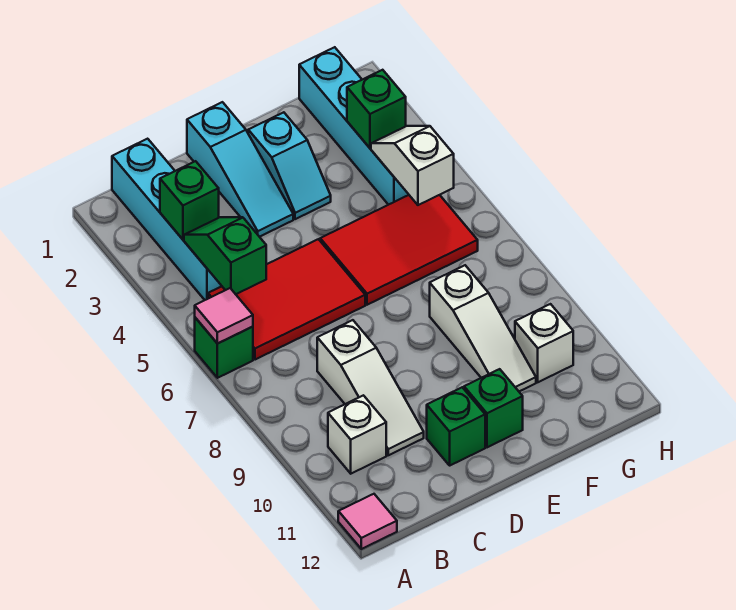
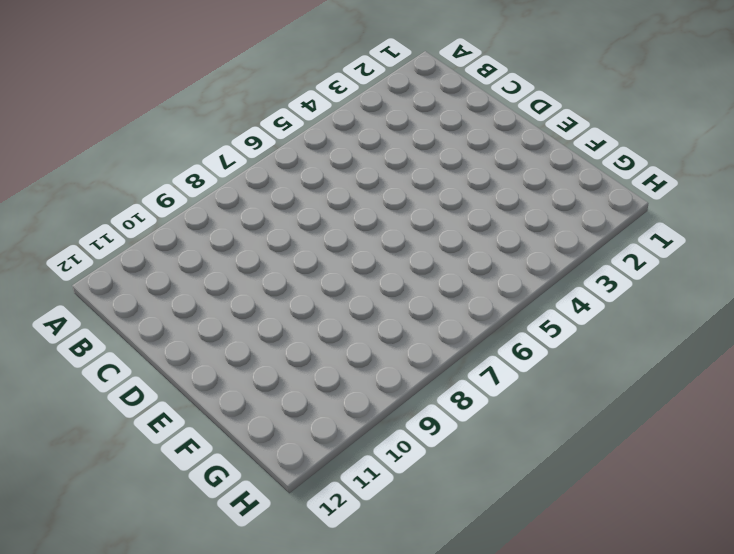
none -> green brick A6 level 1
none -> pink tile A12 level 1
none -> cyan brick B1:B4 level 1

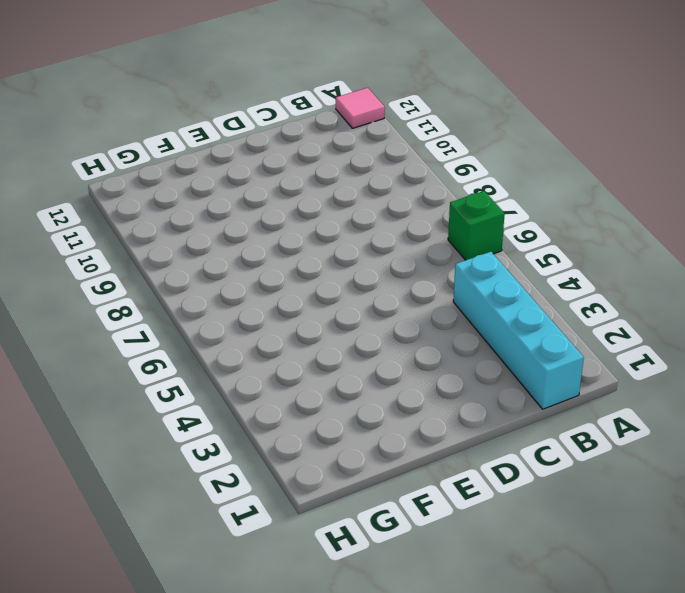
none -> red tile B5:D6 level 1
none -> white brick B10 level 1
none -> white slope C8:C10 level 1 top 8

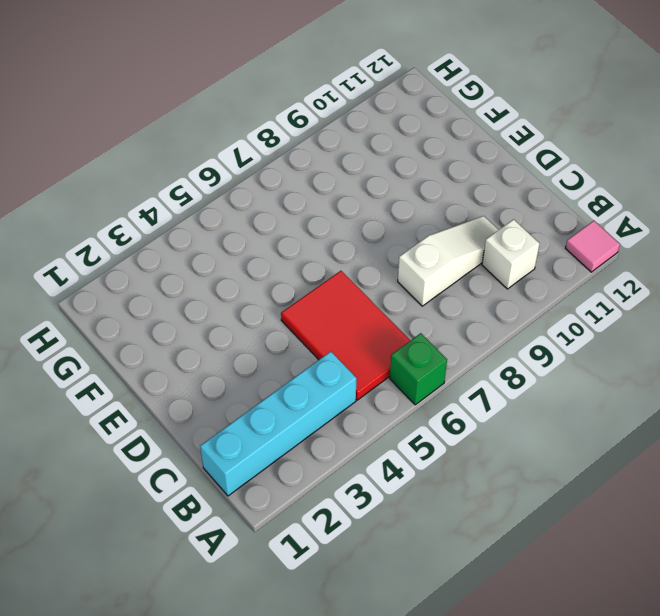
none -> cyan slope D1:D3 level 1 top 1
none -> green brick D11 level 1
none -> cyan slope E2:E3 level 1 top 2

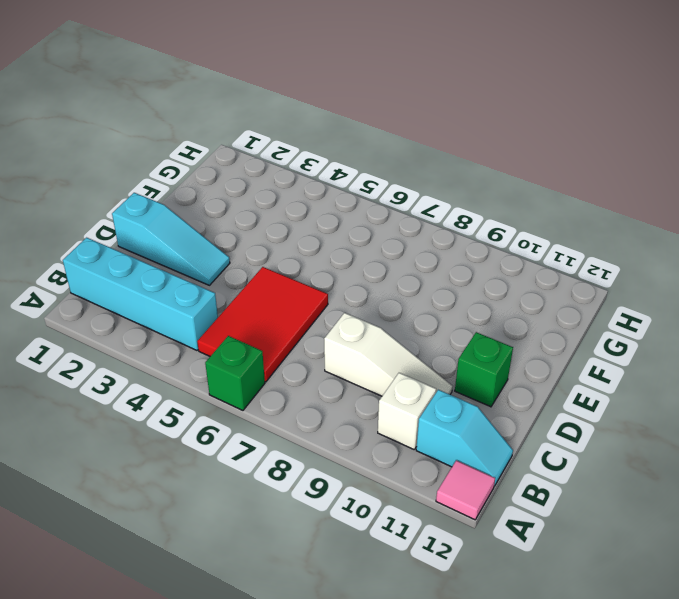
cyan slope B11:B12 level 1 top 11 -> cyan slope E2:E3 level 1 top 2
none -> red tile E5:G6 level 1
none -> green brick E11 level 1
none -> white slope F8:F10 level 1 top 8

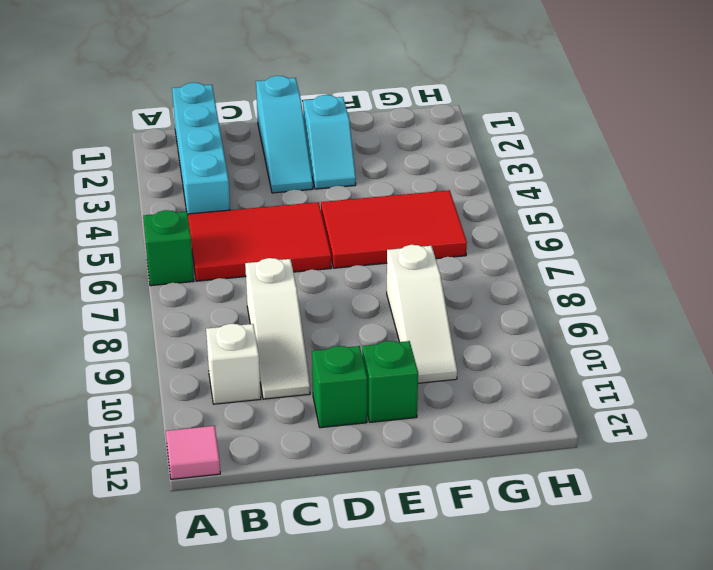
none -> cyan brick G1:G4 level 1
none -> white brick G10 level 1
none -> pink tile A6 level 2

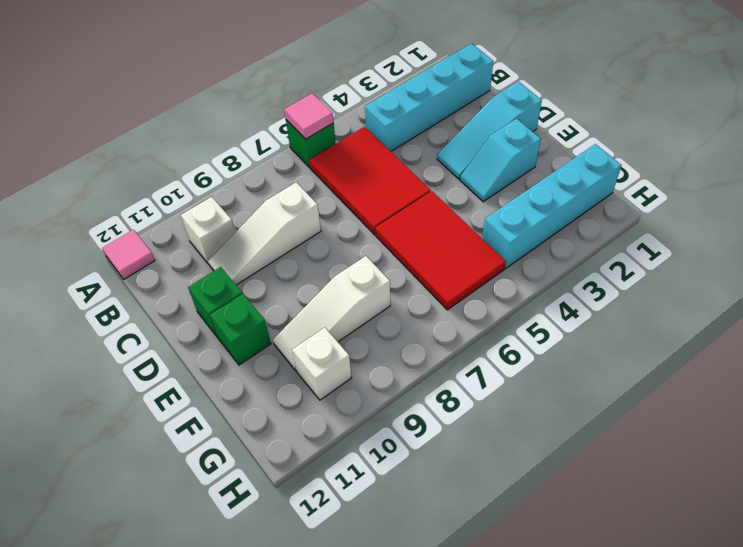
none -> green brick B3 level 2
none -> green slope B4:B5 level 2 top 5
none -> green brick G3 level 2

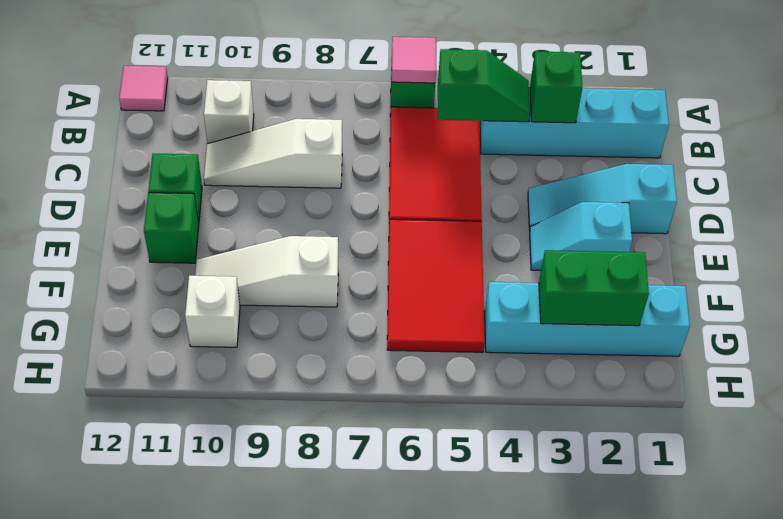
green brick G2:G3 level 2 -> green brick G3 level 2
none -> white slope G4:G5 level 2 top 5

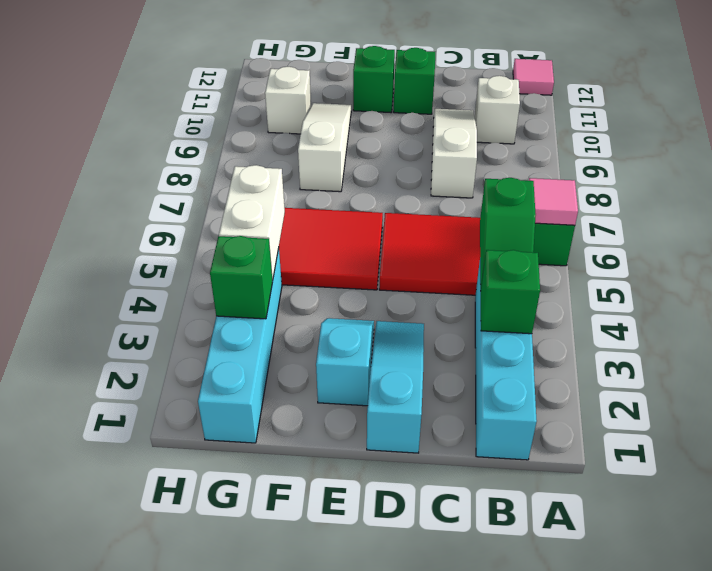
white brick G4:G5 level 2 -> white slope G4:G5 level 2 top 5

